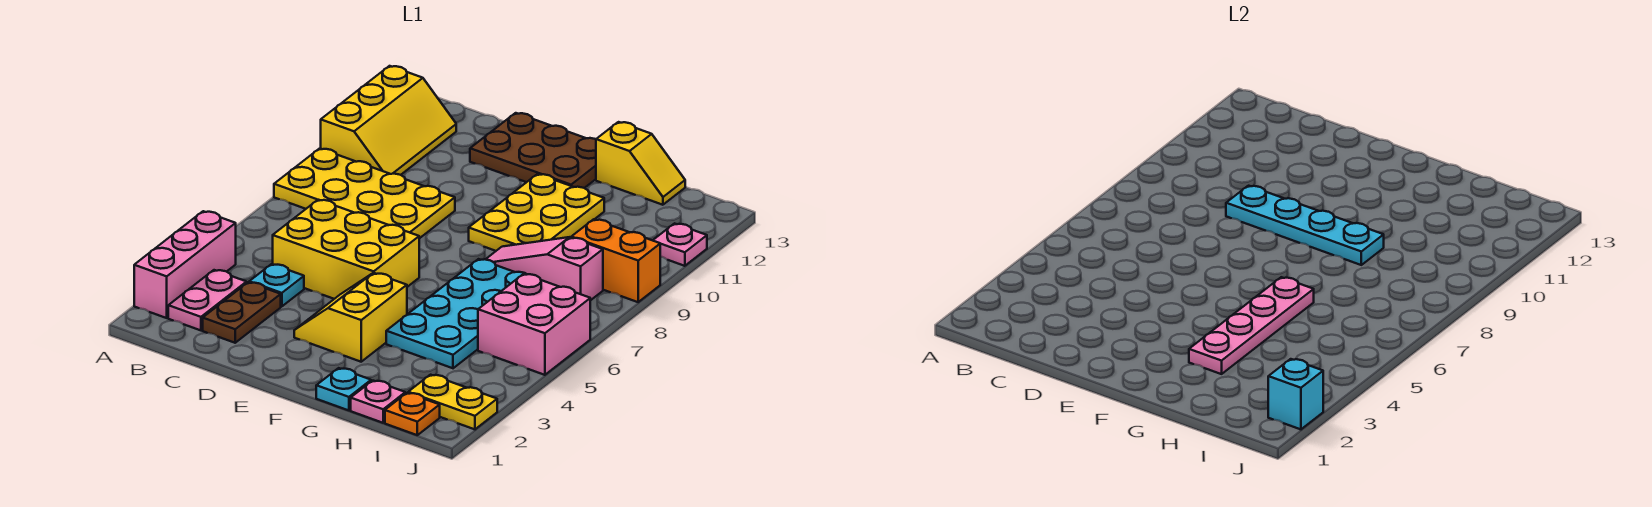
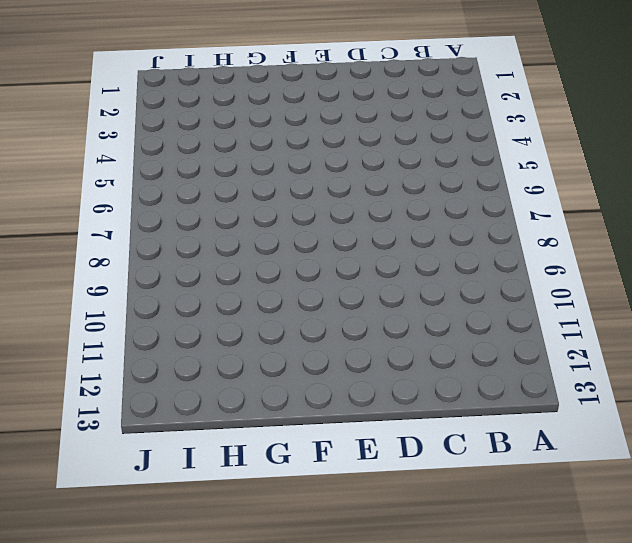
none -> pink brick A2:A4 level 1
none -> yellow plate A8:D9 level 1
none -> yellow slope A10:B12 level 1 top A

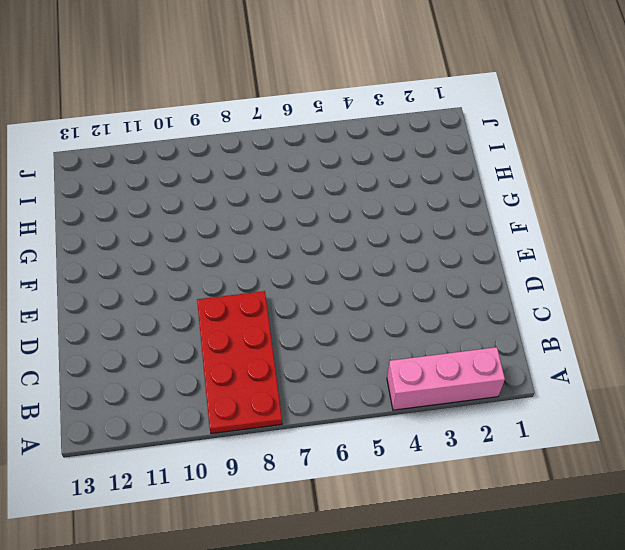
red plate A8:D9 level 1 -> yellow plate A8:D9 level 1
none -> yellow slope A10:B12 level 1 top A
none -> pink plate B2:B3 level 1
none -> brown plate C2:C3 level 1

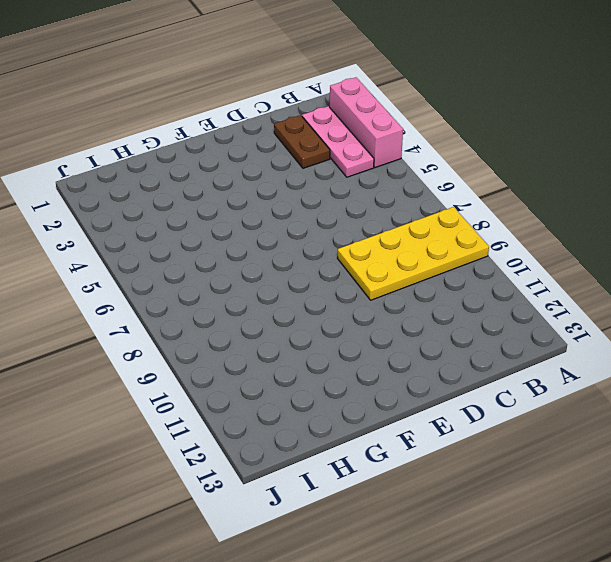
pink plate B2:B4 level 1 -> pink plate B2:B3 level 1
none -> yellow slope A10:B12 level 1 top A
none -> cyan plate C4 level 1
none -> yellow brick C5:E6 level 1

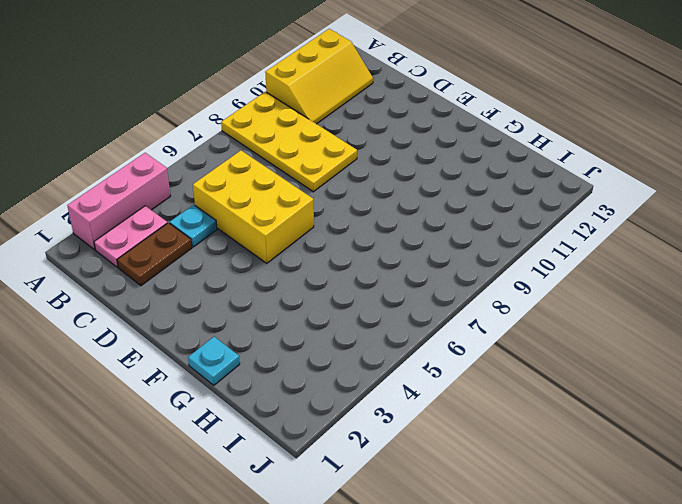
none -> brown plate D12:F13 level 1
none -> yellow slope E3:F4 level 1 top F
none -> yellow plate F9:G11 level 1

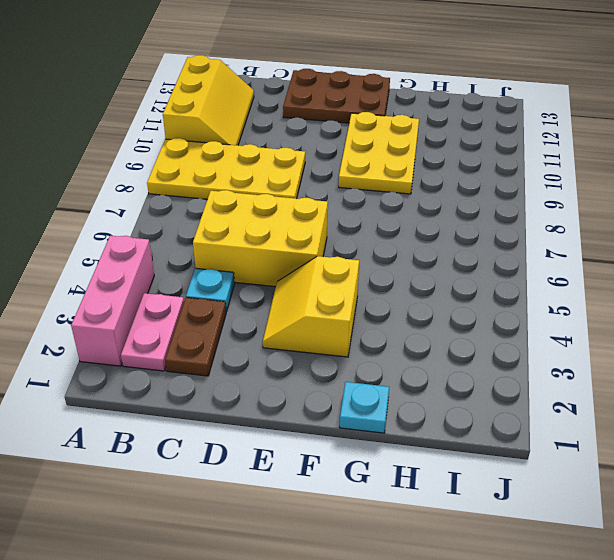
none -> cyan plate G4:H7 level 1
none -> pink slope G8:I8 level 1 top I
none -> yellow slope G13:H13 level 1 top G

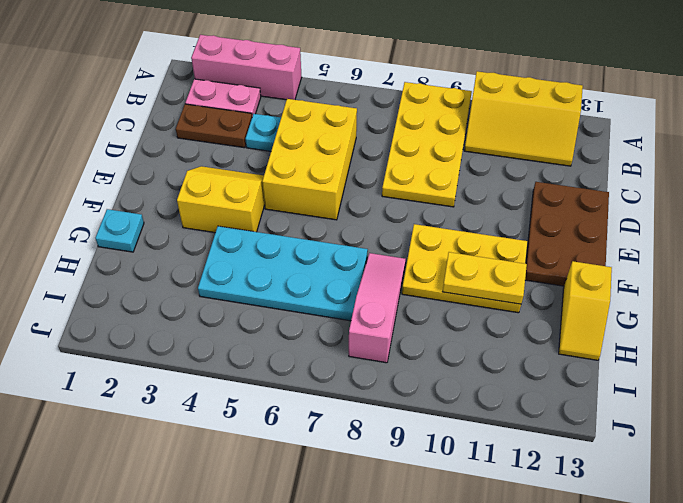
yellow plate G10:G11 level 2 -> yellow plate I2:J2 level 1
none -> pink plate H1 level 1
none -> orange plate I1 level 1
none -> pink brick I5:J6 level 1

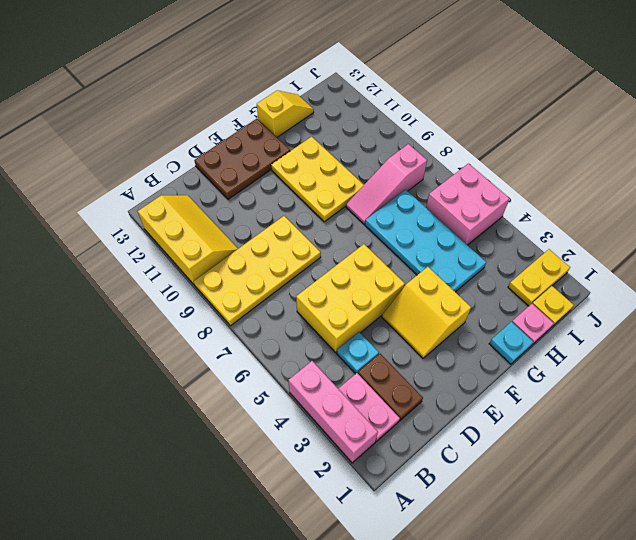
yellow plate I1 level 1 -> orange plate I1 level 1
none -> orange brick I9:J9 level 1
none -> pink plate J11 level 1
none -> cyan plate D9:G9 level 2

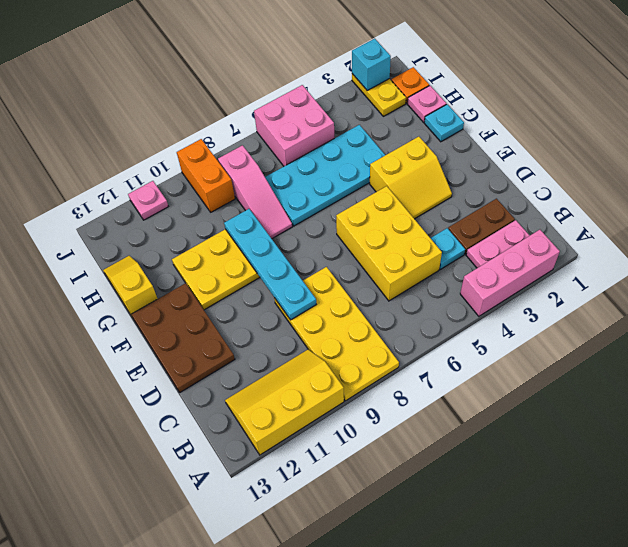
none -> pink plate G3:G6 level 2

